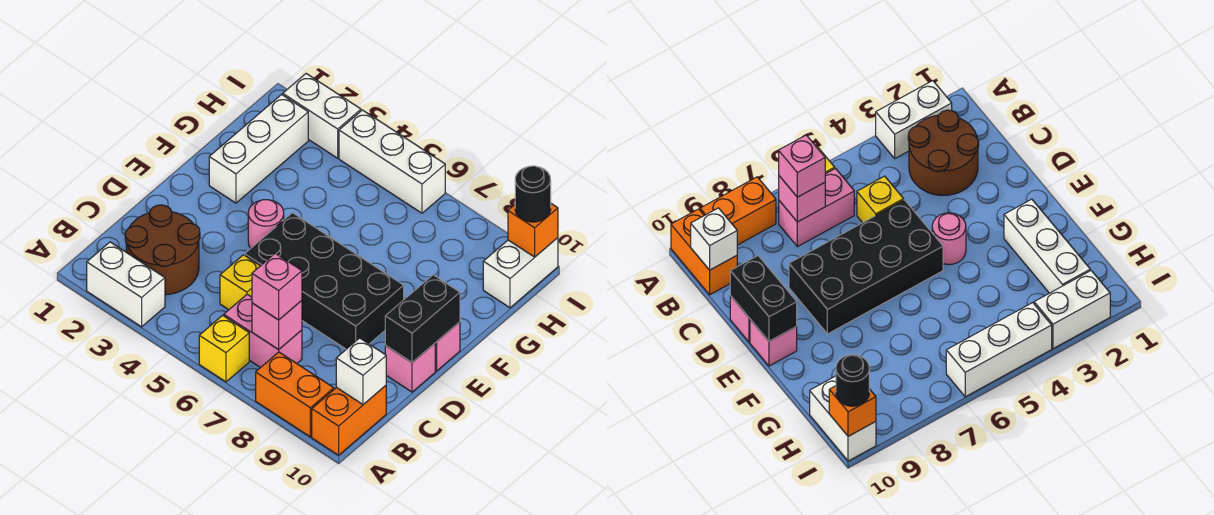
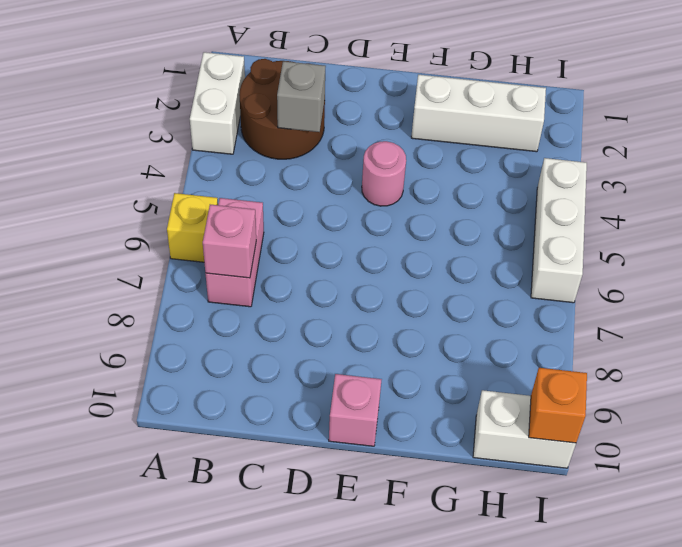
grey brick C3 level 2 -> none
none -> orange brick A8:A9 level 1
none -> orange brick A10:B10 level 1
none -> yellow brick C5 level 1

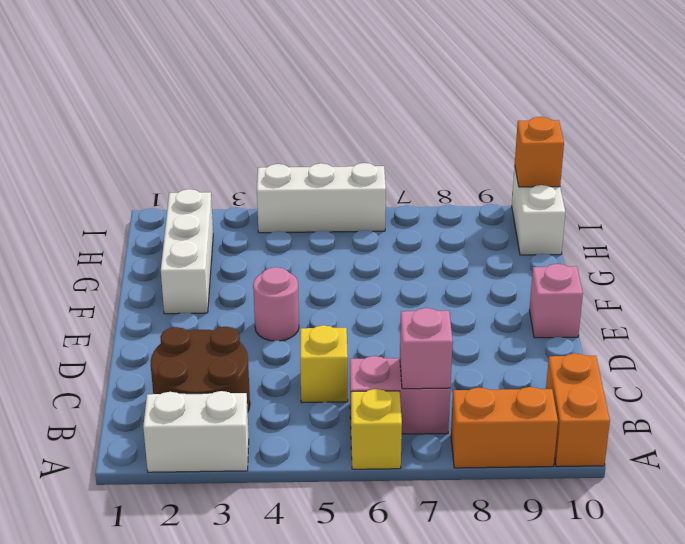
none -> black brick D5:E8 level 1
none -> pink brick D10 level 1
none -> white brick I2:I3 level 1

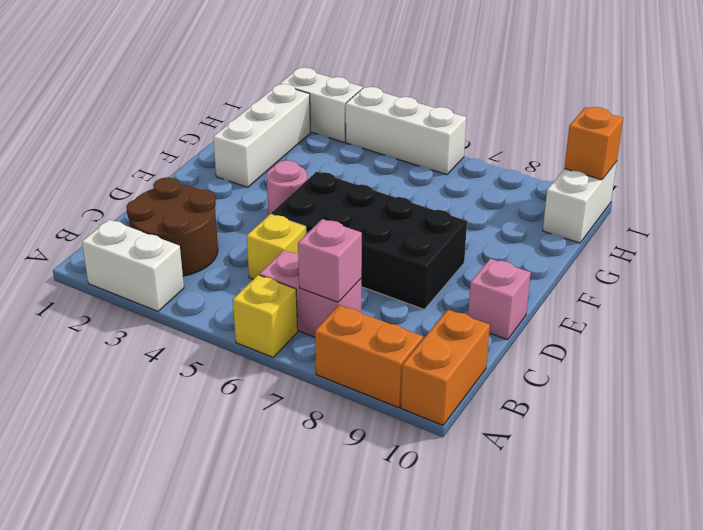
none -> pink brick E10 level 1
none -> white brick B10 level 2
none -> black brick D10:E10 level 2

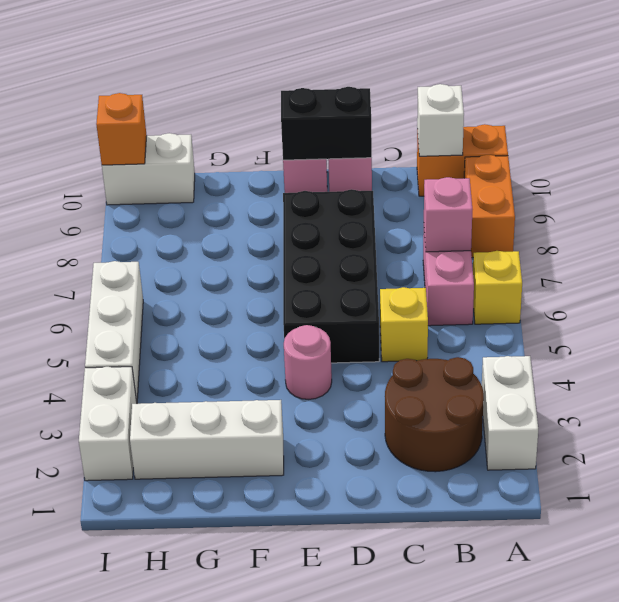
none -> pink brick B7 level 3
none -> black round brick I10 level 3

